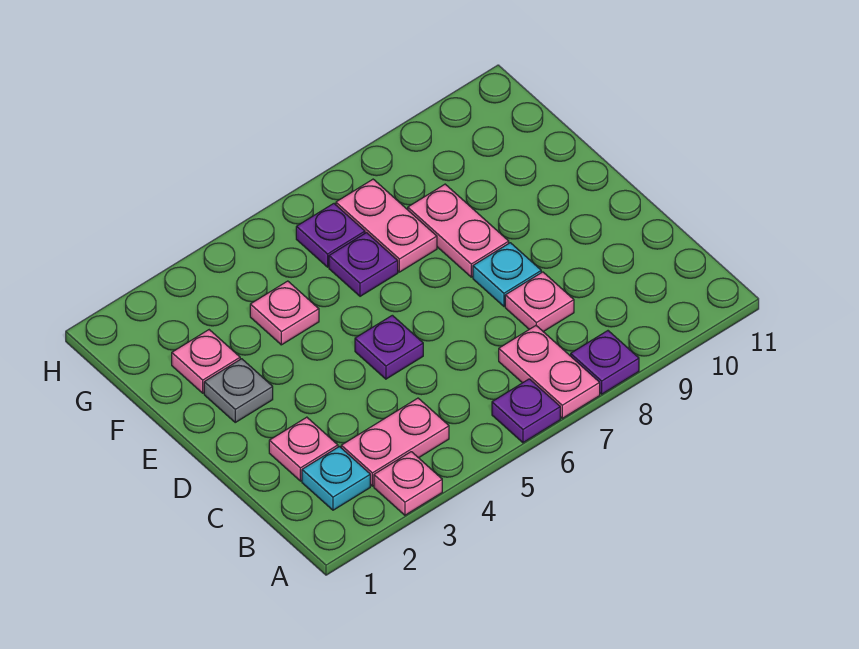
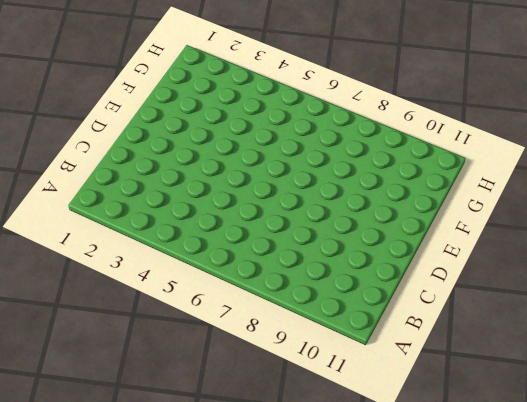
none -> pink plate A3 level 1
none -> purple plate A6 level 1
none -> pink plate A7:B7 level 1

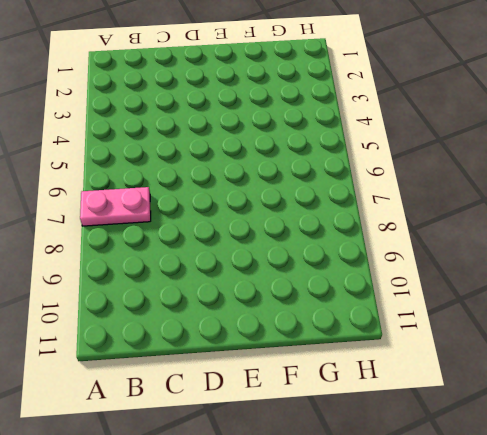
none -> pink plate A3 level 1
none -> purple plate A6 level 1
none -> purple plate A8 level 1

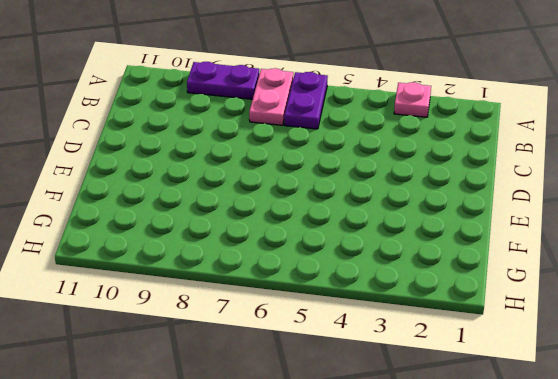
purple plate A6:B6 level 1 -> purple plate A6 level 1
purple plate A8:A9 level 1 -> purple plate A8 level 1
none -> cyan plate B2 level 1
none -> pink plate B3:B4 level 1
none -> pink plate C2 level 1

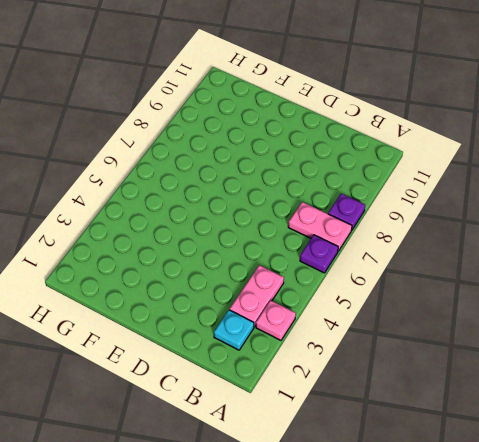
none -> pink plate C2 level 1
none -> pink plate C8 level 1
none -> purple plate D5 level 1

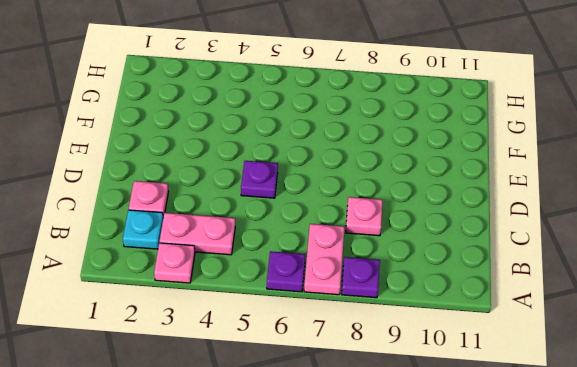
none -> cyan plate D8 level 1
none -> grey plate E2 level 1
none -> pink plate E8:F8 level 1

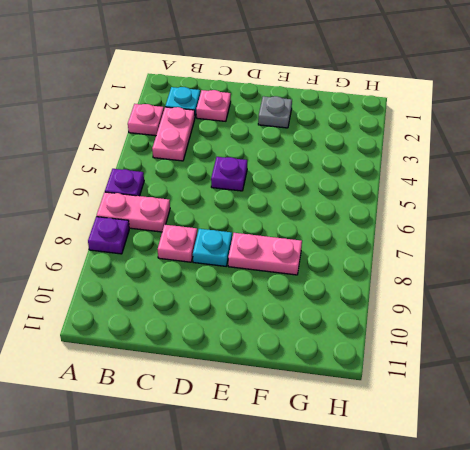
none -> pink plate F2 level 1
none -> pink plate F4 level 1
none -> purple plate F6 level 1

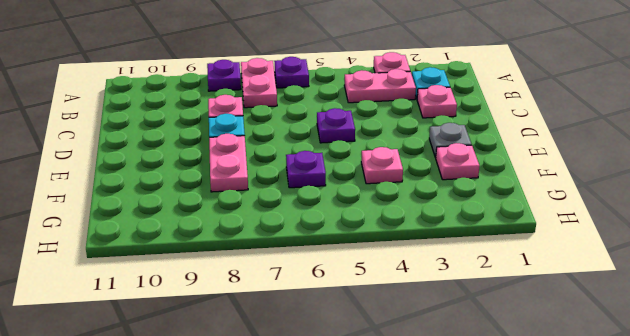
none -> pink plate F7:G7 level 1
none -> purple plate G6 level 1

